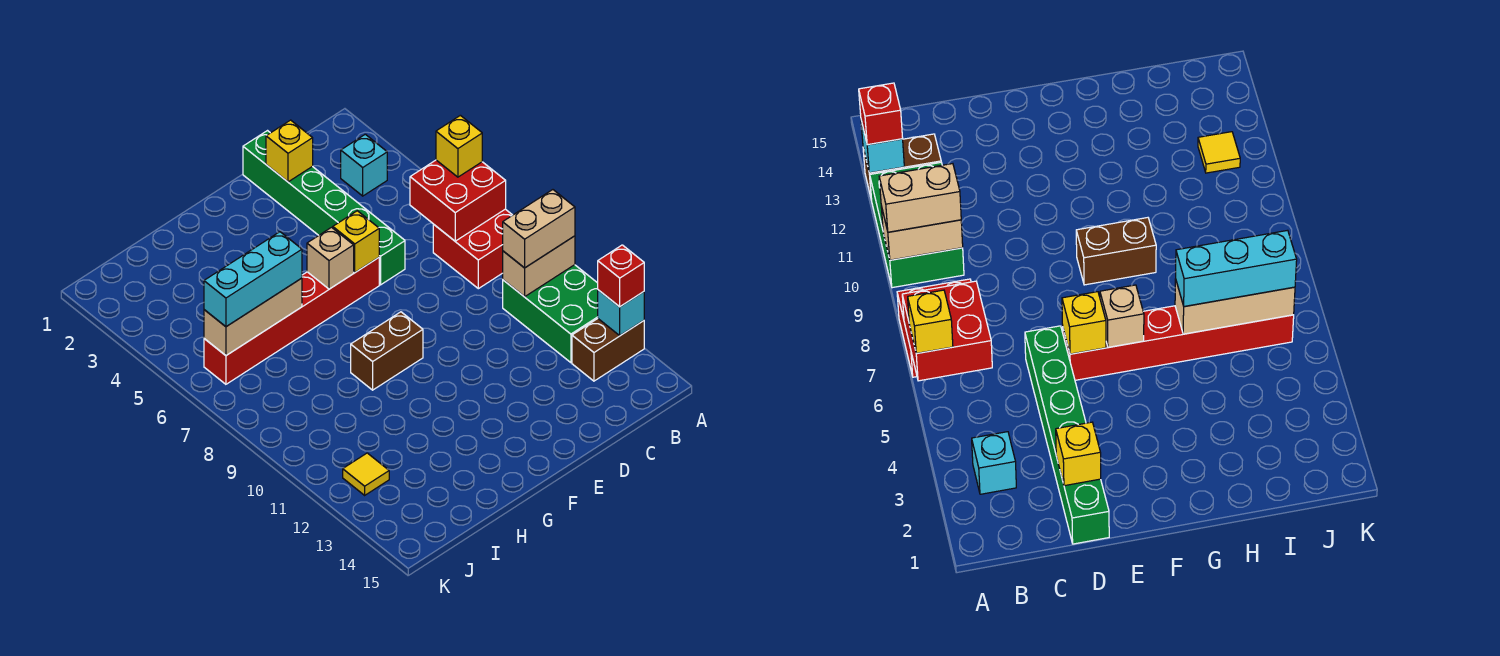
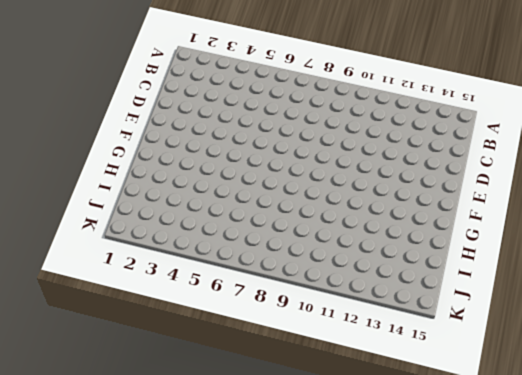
none -> red brick A7:B8 level 1
none -> green brick A10:B12 level 1
none -> brown brick A13:B13 level 1

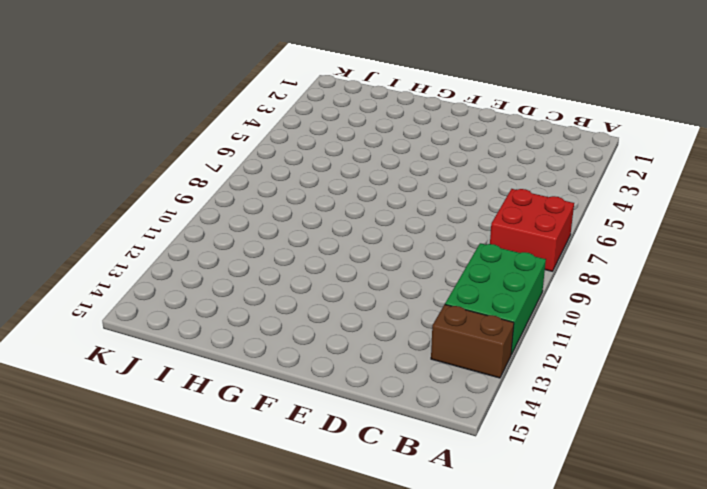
none -> cyan brick B3 level 1
none -> green brick D1:D6 level 1
none -> red brick E6:J6 level 1

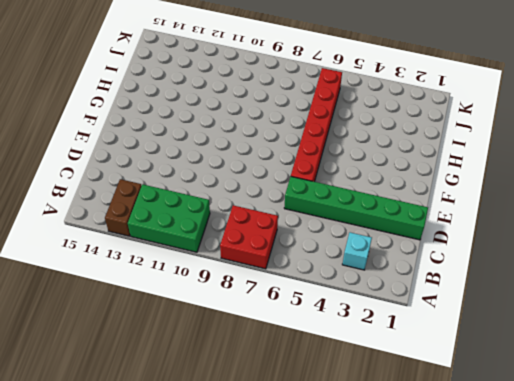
none -> brown brick F9:G9 level 1
none -> yellow tile J12 level 1
none -> red brick A6:B7 level 2

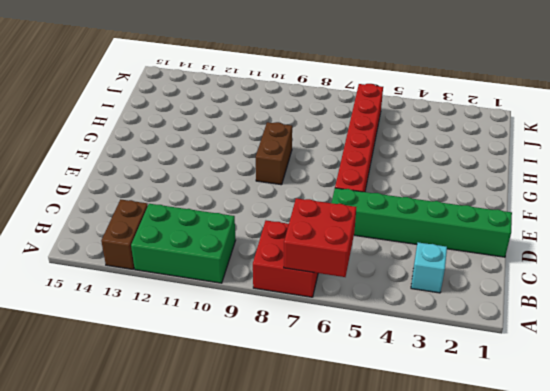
none -> yellow tile J12 level 1
none -> tan brick A10:B10 level 2
none -> cyan brick A13 level 2

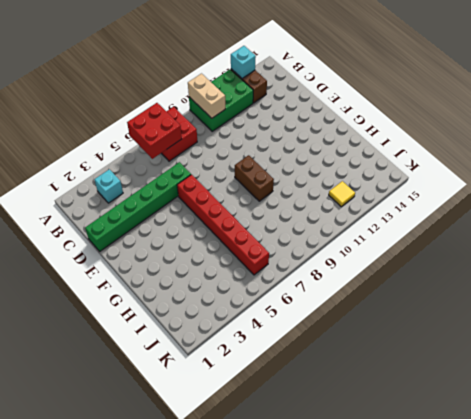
none -> yellow brick D2 level 2
none -> yellow brick E6 level 2
none -> tan brick F6 level 2

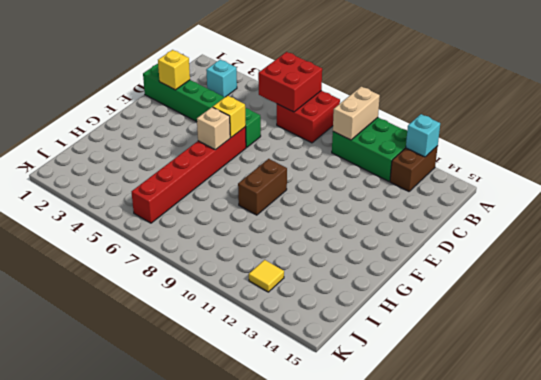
none -> tan brick H6:J6 level 2
none -> yellow brick A6 level 3
none -> tan brick A10:B10 level 3

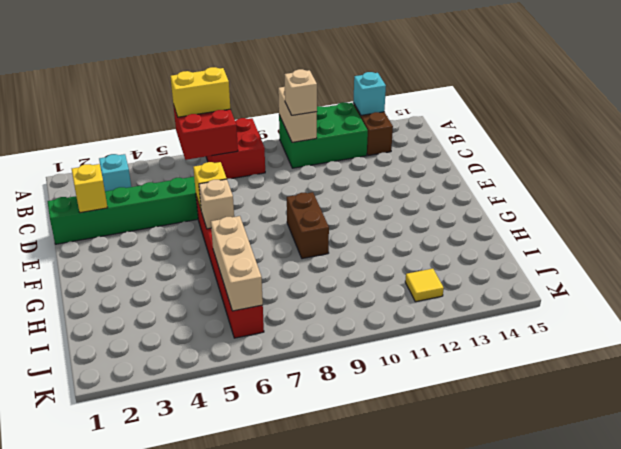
yellow brick A6:A7 level 3 -> yellow brick A6 level 3
tan brick B10 level 3 -> tan brick A10:B10 level 3
none -> red brick A13 level 3
none -> cyan brick H6:J6 level 3

